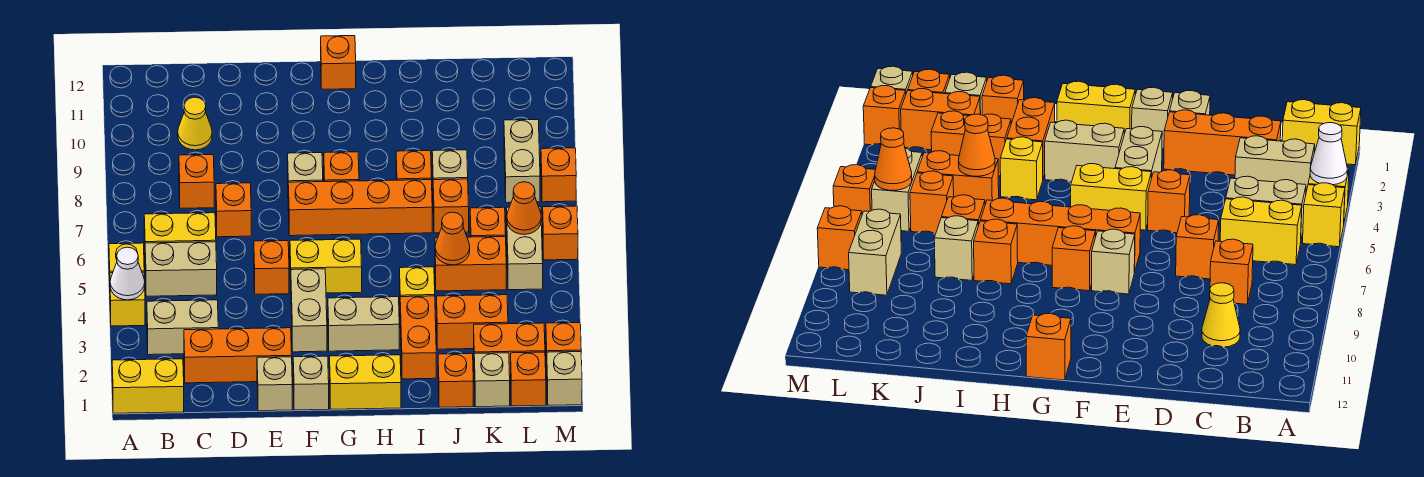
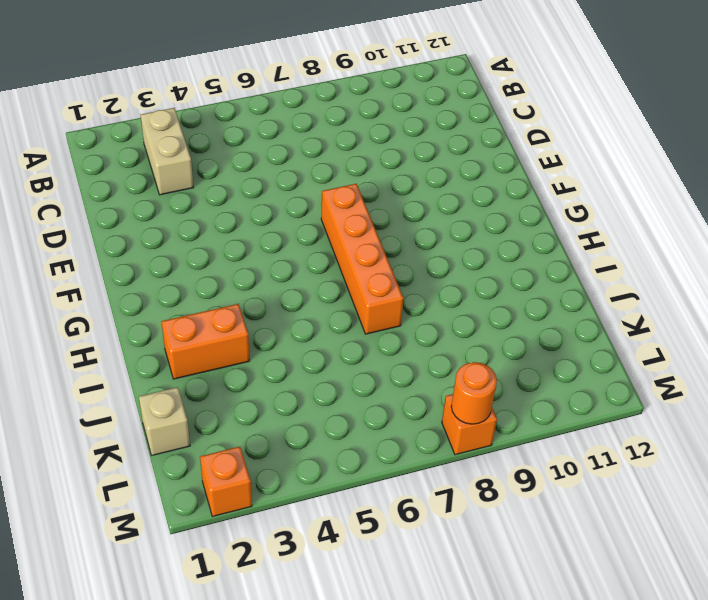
orange round brick M8 level 2 -> none
none -> yellow brick A1:B1 level 1
none -> yellow brick A4 level 1
none -> yellow brick A5 level 1
none -> tan brick B5:C5 level 1

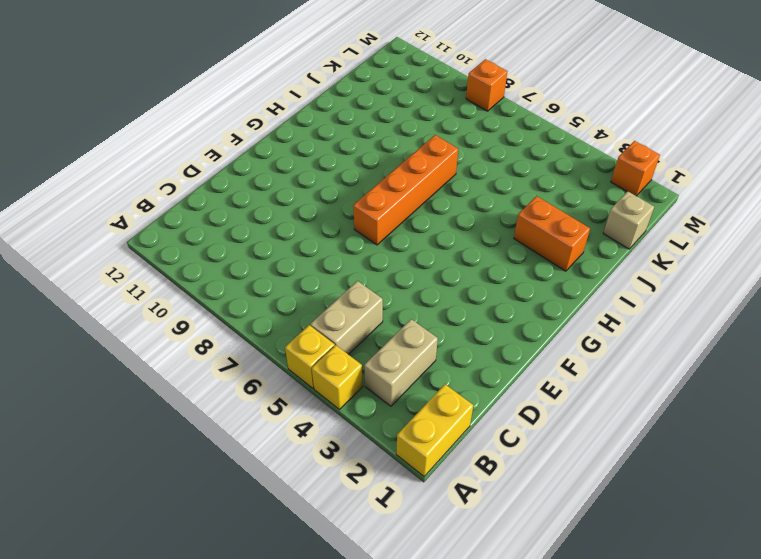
none -> yellow brick B6:C6 level 1
none -> orange brick C2:E2 level 1
none -> orange brick C8 level 1
none -> yellow cone C10 level 1

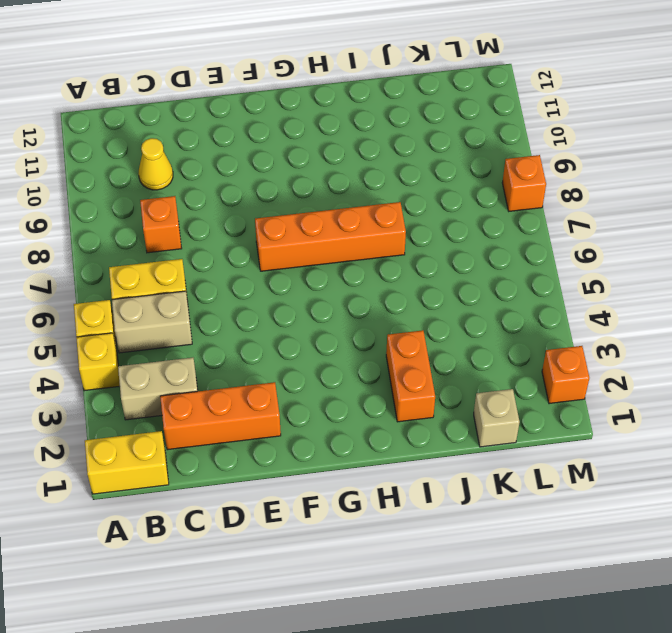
none -> orange brick D7 level 1
none -> tan brick E1 level 1
none -> orange brick E5 level 1
none -> tan brick F1 level 1

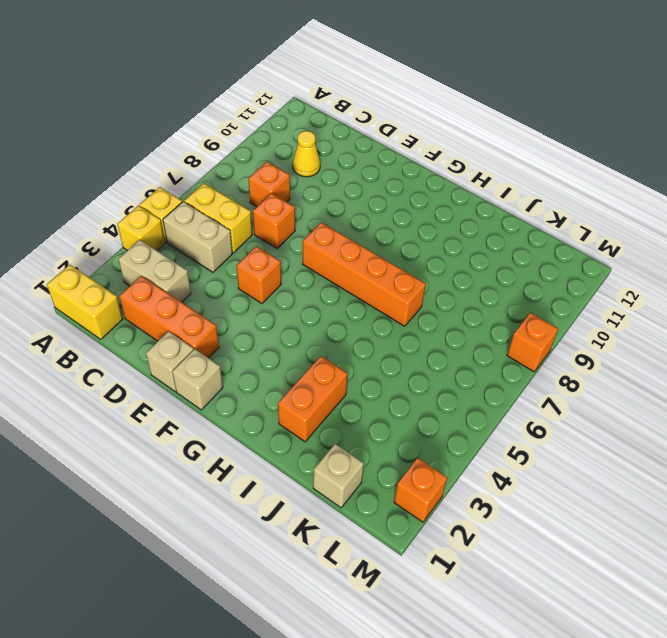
none -> tan brick F3:F4 level 1
none -> yellow brick F5:G5 level 1
none -> tan brick F8 level 1
none -> yellow brick G1:H1 level 1

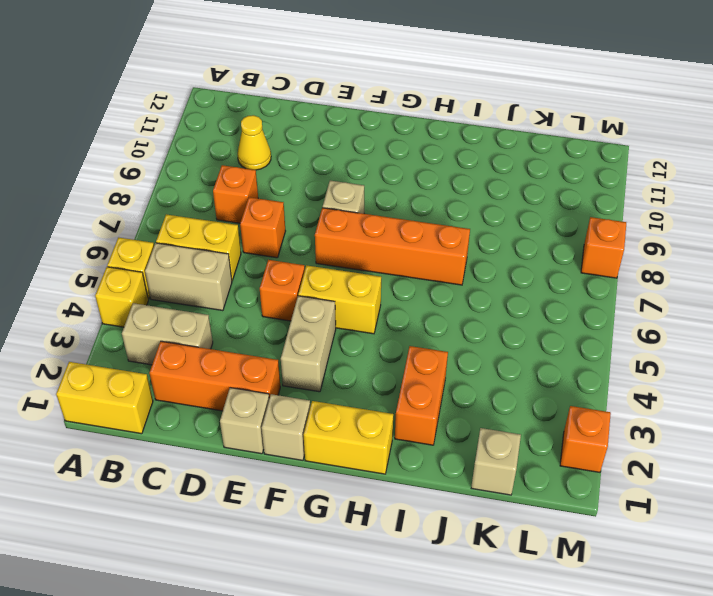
none -> tan brick G3:H3 level 1
none -> orange brick G8 level 1
none -> orange brick G12 level 1
none -> yellow brick I4 level 1

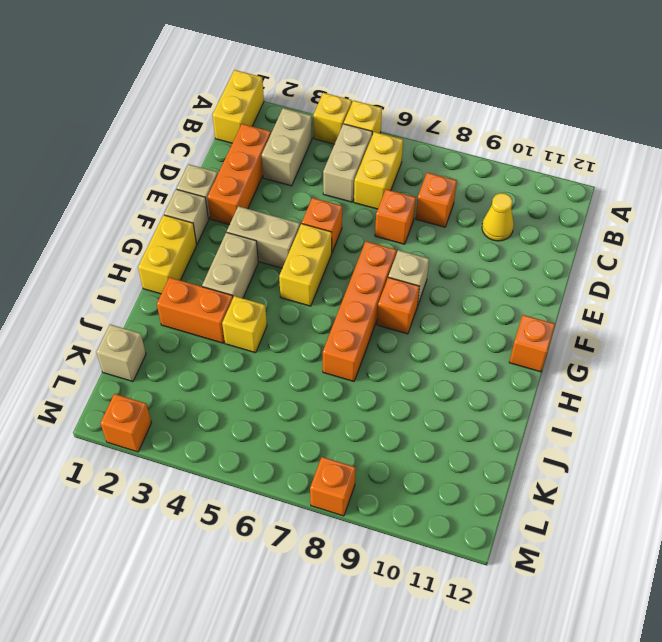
none -> orange brick I8 level 1
none -> orange brick J1 level 1
none -> orange brick J3:K3 level 1
none -> orange brick J5:K5 level 1

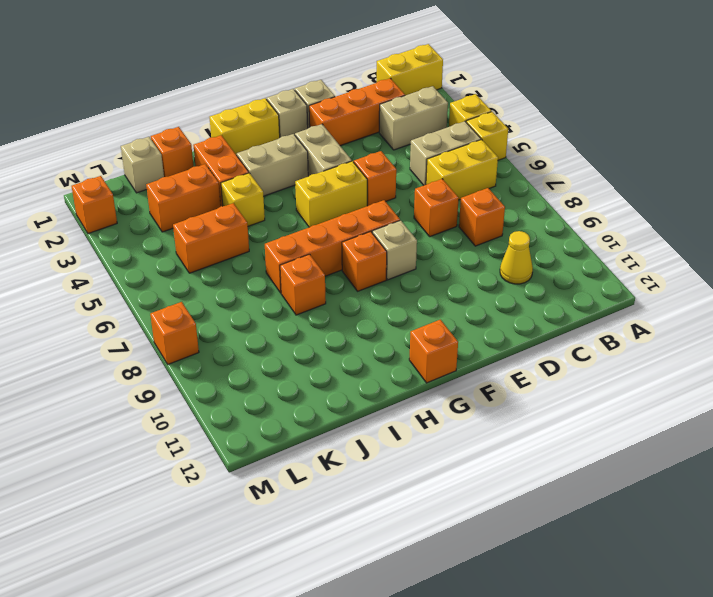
none -> orange brick J7 level 1
none -> tan brick J8 level 1
none -> orange brick K2:L2 level 1
none -> orange brick K6 level 1

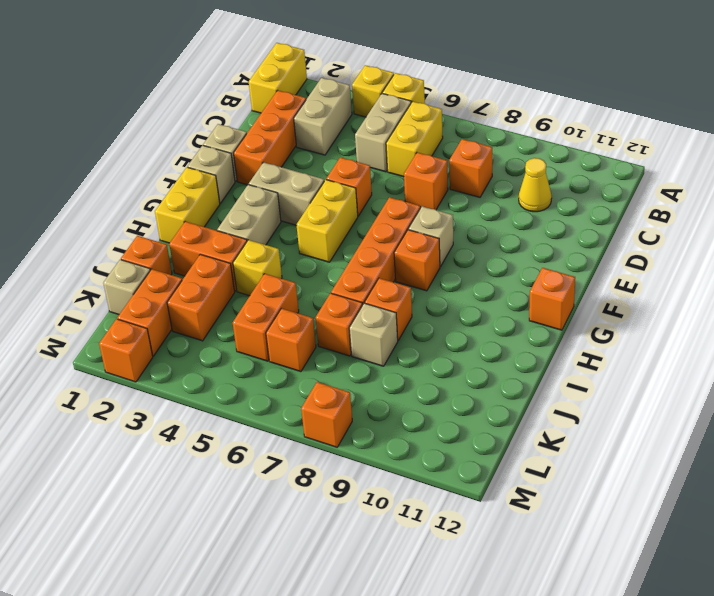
none -> orange brick L1 level 1
none -> tan brick L5:L6 level 1
none -> tan brick L8:L9 level 1
none -> tan brick M1 level 1

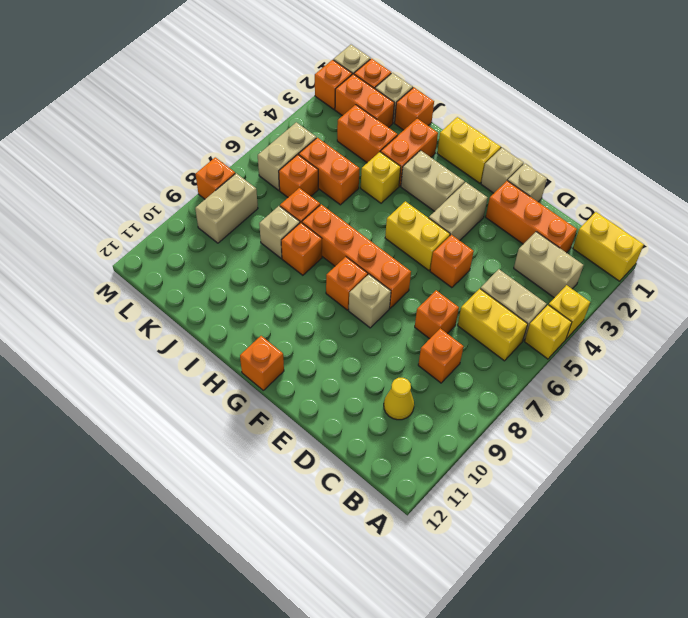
none -> orange brick M6 level 1
none -> white cone A4 level 2
none -> orange cone J5 level 2
none -> orange cone L6 level 2

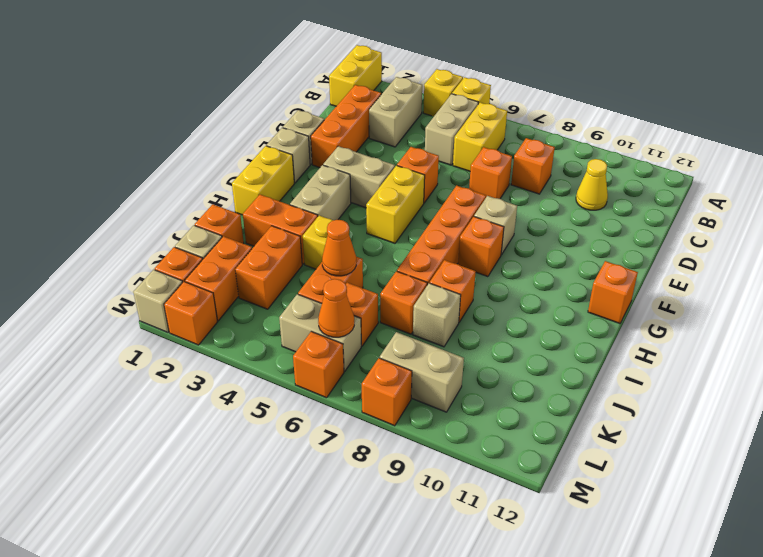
none -> white cone A4 level 2

